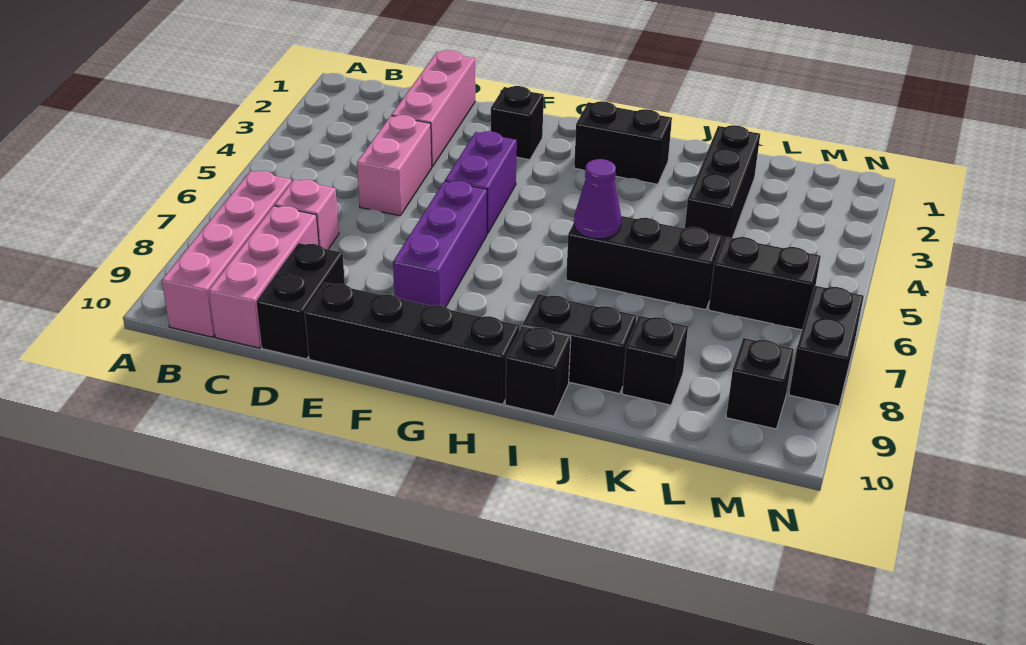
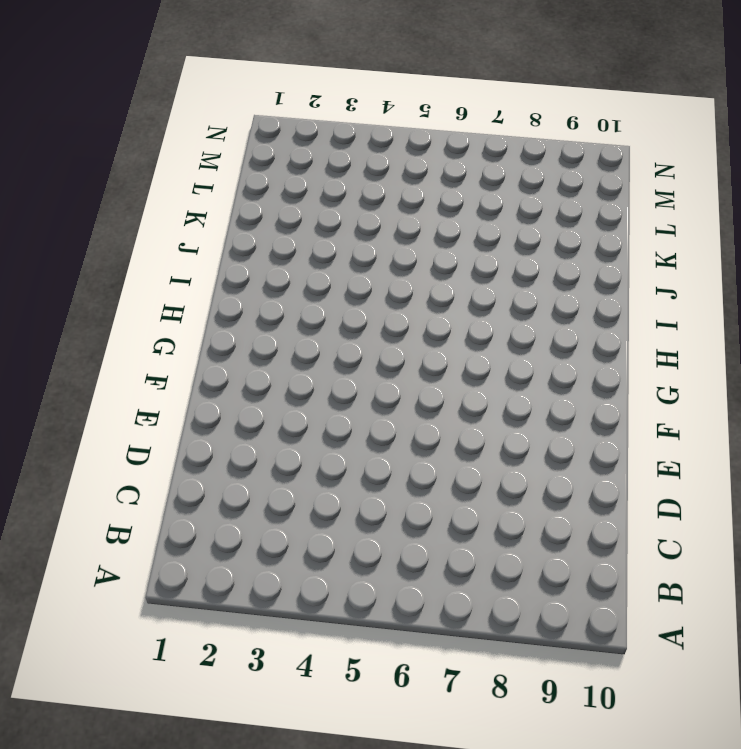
none -> pink brick B7:B10 level 1
none -> pink brick C7 level 1
none -> pink brick C8:C10 level 1

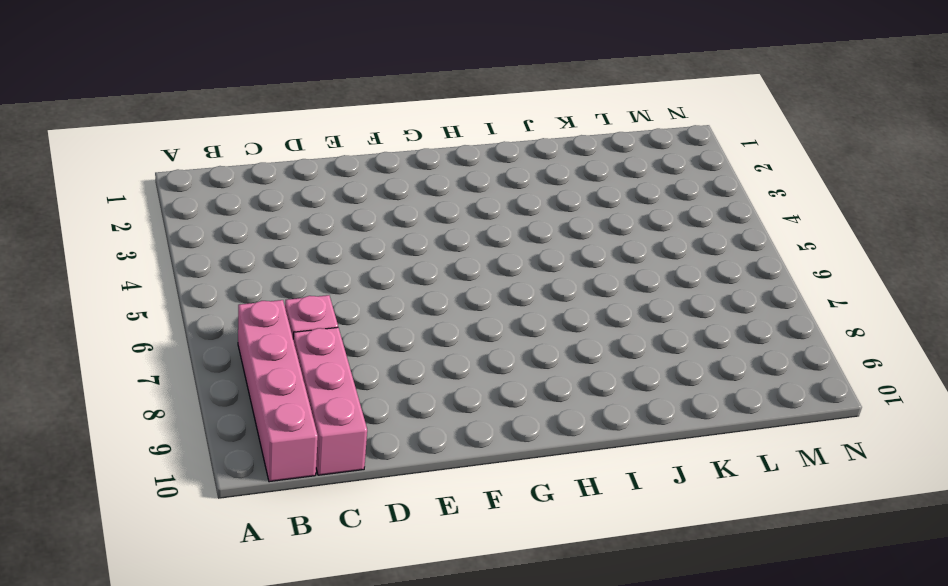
none -> pink brick D1:D3 level 1
none -> pink brick D4:D5 level 1
none -> black brick D9:D10 level 1

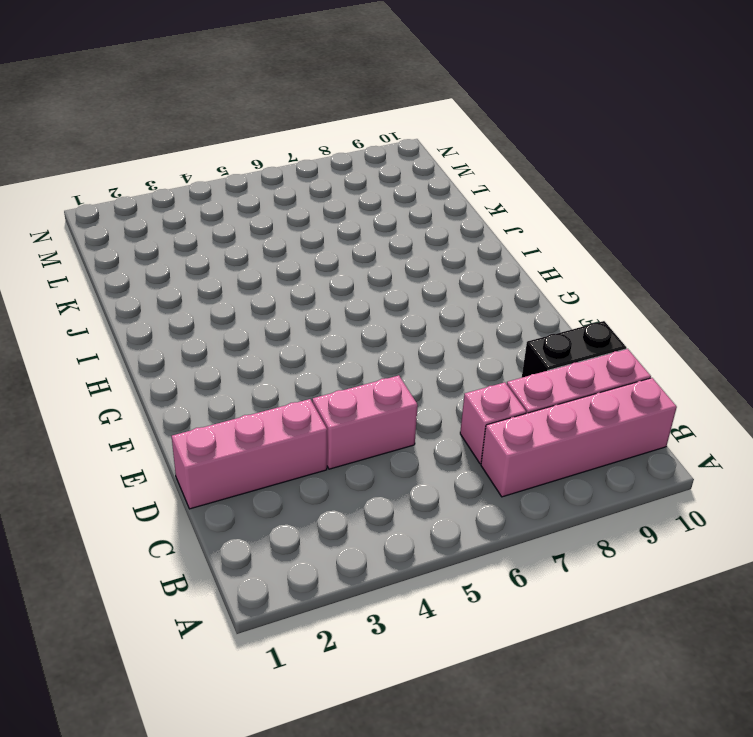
none -> black brick E10:H10 level 1
none -> black brick F2 level 1
none -> purple brick F4:F5 level 1

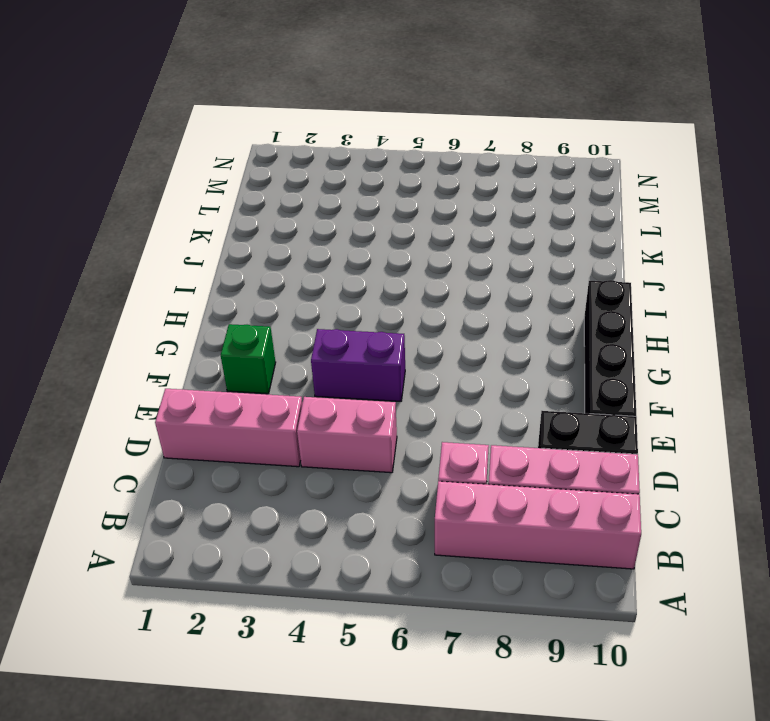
green brick F2 level 1 -> black brick F2 level 1
none -> purple brick F6:F8 level 1
none -> black brick H2:I2 level 1
none -> black brick I6:K6 level 1

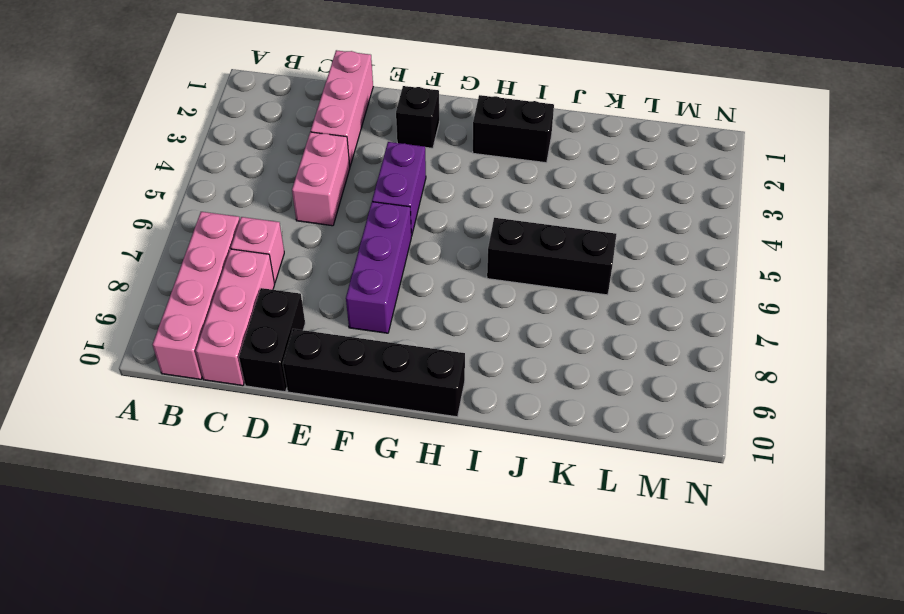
none -> black brick I9:J9 level 1
none -> black brick I10 level 1
none -> black brick K2:K4 level 1

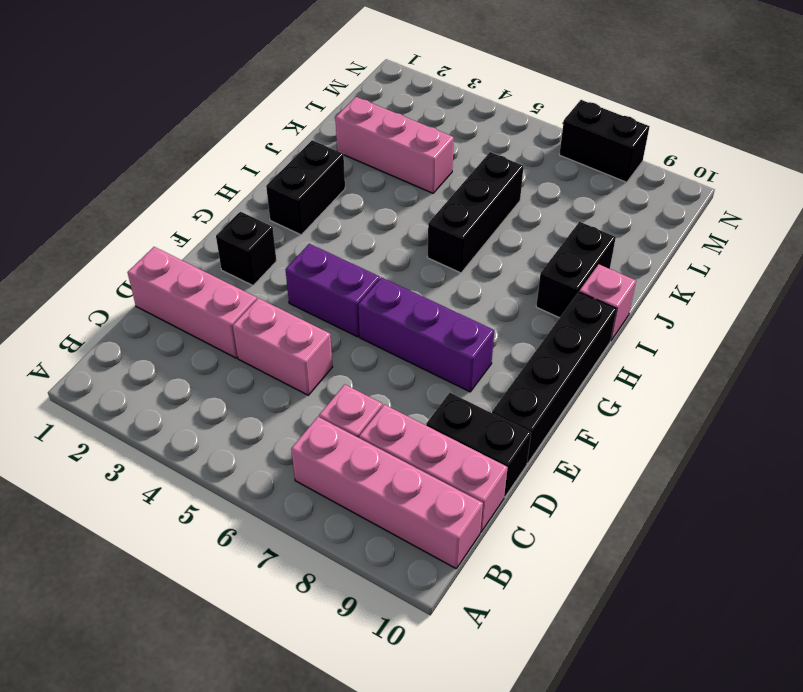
pink brick I10 level 1 -> black brick I10 level 1
pink brick K2:K4 level 1 -> black brick K2:K4 level 1
none -> black brick K9 level 1
none -> black brick L6:M6 level 1
none -> black brick M9 level 1

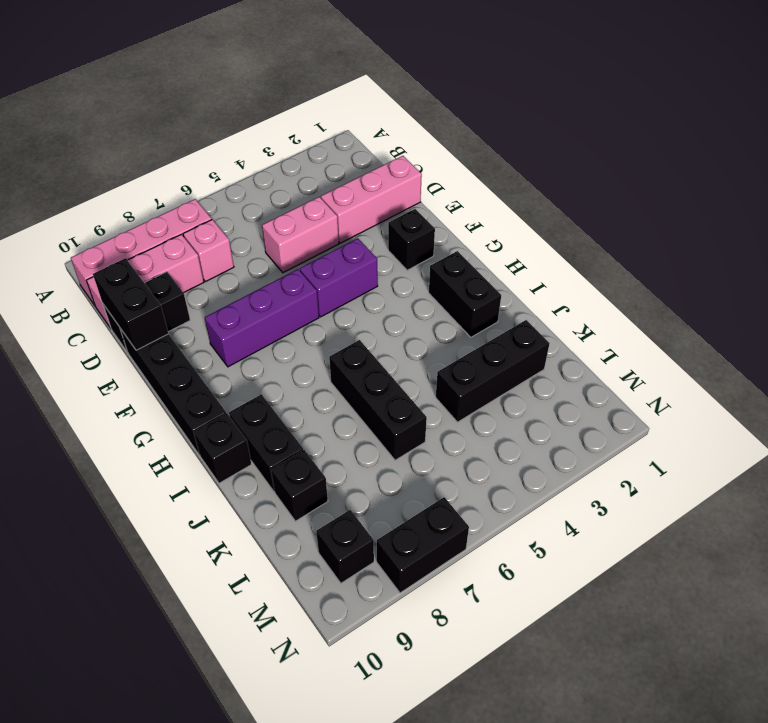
black brick D10:E10 level 2 -> black brick L6:M6 level 1
none -> purple cone I6 level 2

